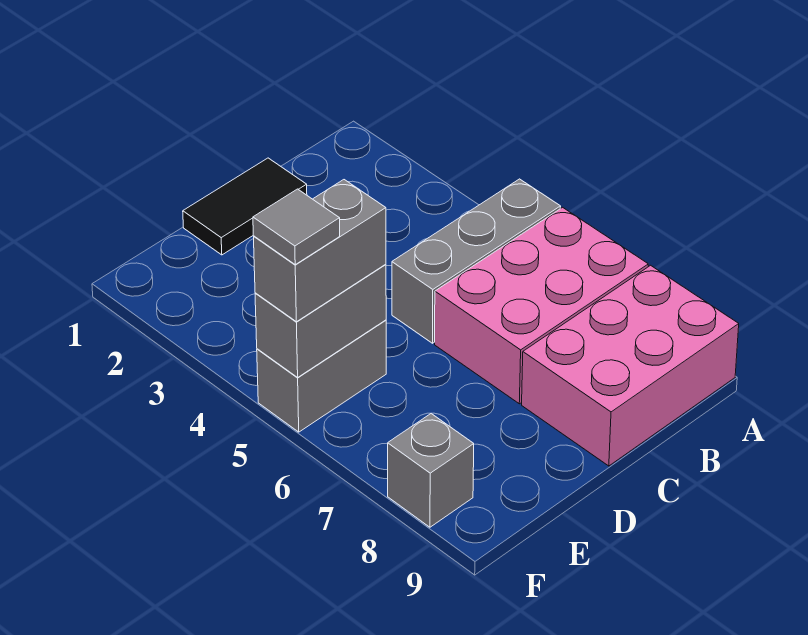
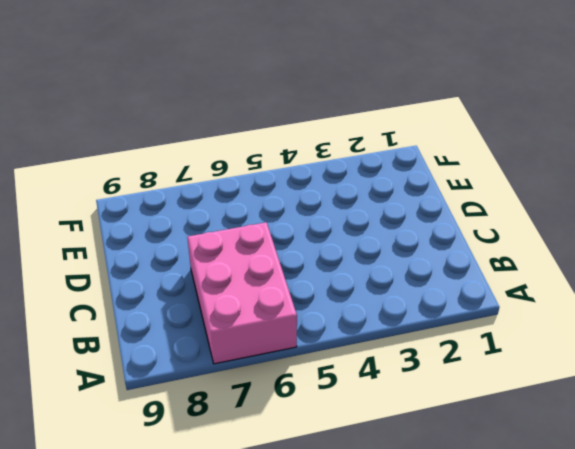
none -> grey brick A5:C5 level 1
none -> pink brick A8:C9 level 1

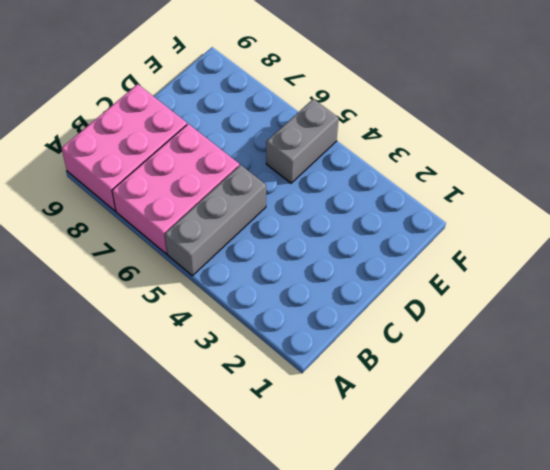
none -> black tile C1:D1 level 1
none -> grey brick F8 level 1

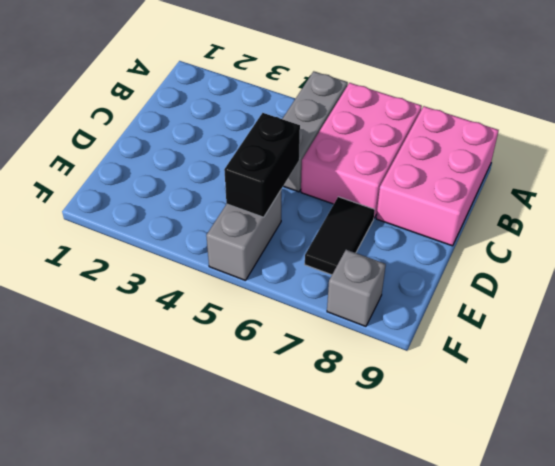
black brick D5:E5 level 2 -> grey brick E5:F5 level 2
black tile D7:E7 level 1 -> black tile C1:D1 level 1
none -> grey brick E5:F5 level 3
none -> grey tile F5 level 4

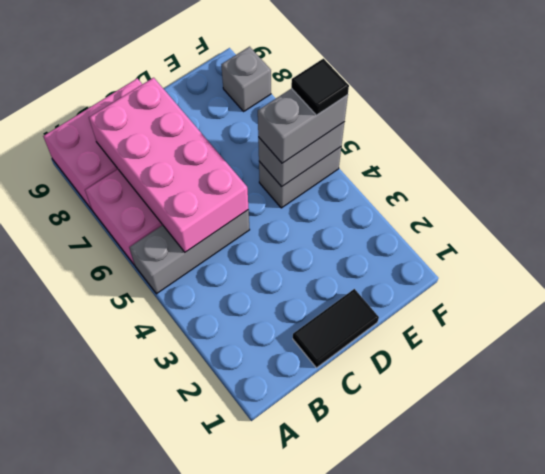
pink brick B5:C8 level 2 -> none
black tile F5 level 4 -> grey tile F5 level 4

